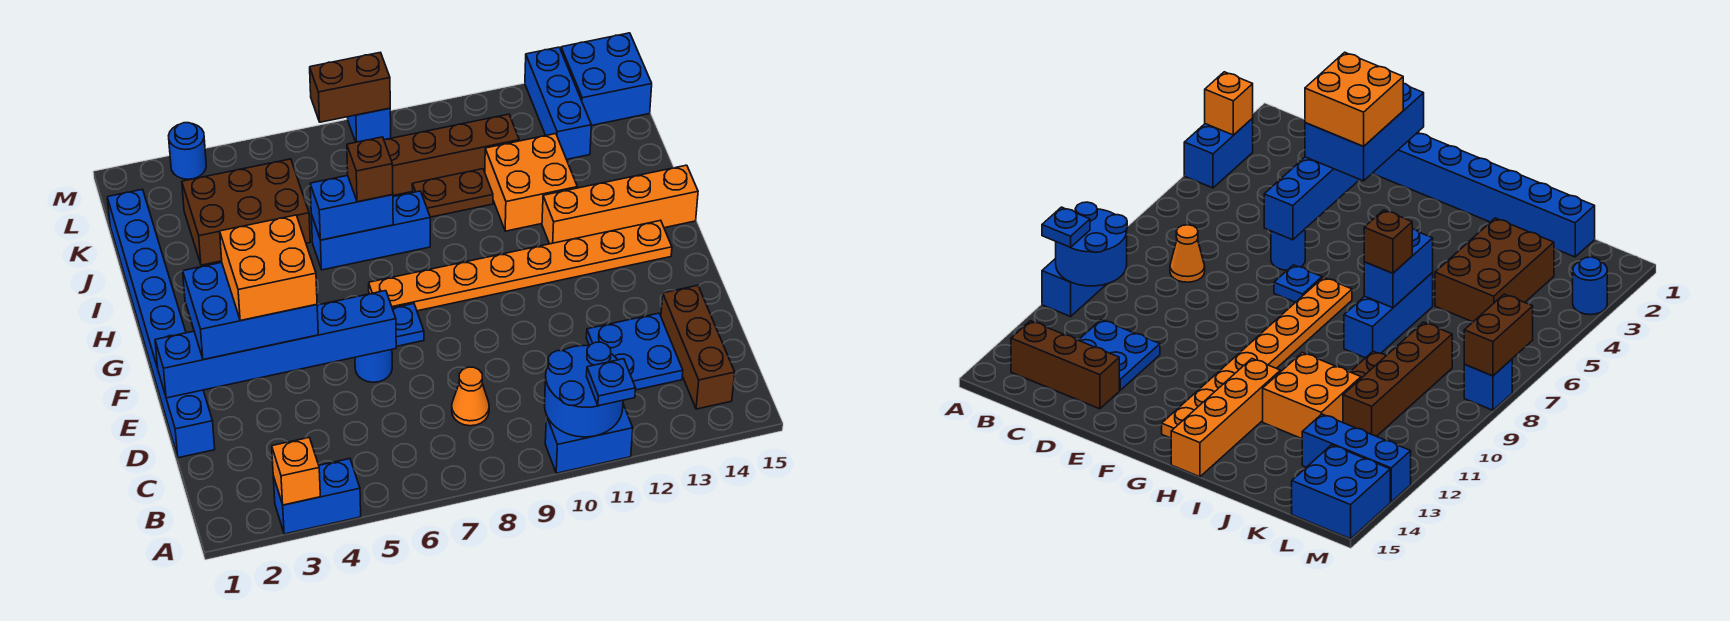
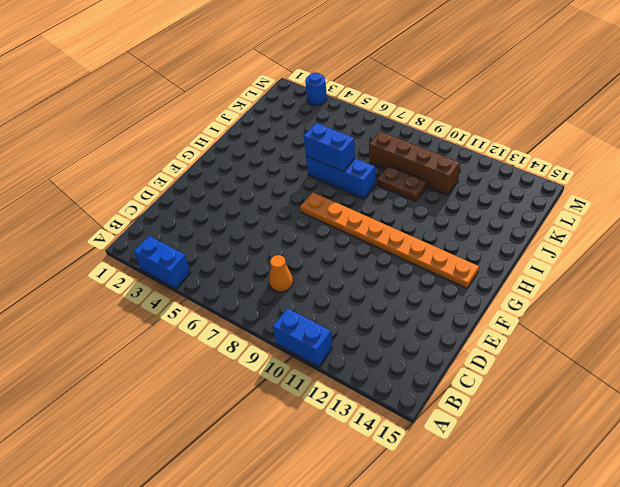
none -> brown brick B14:D14 level 1
none -> blue plate C12:D13 level 1
none -> blue brick D1:K1 level 1

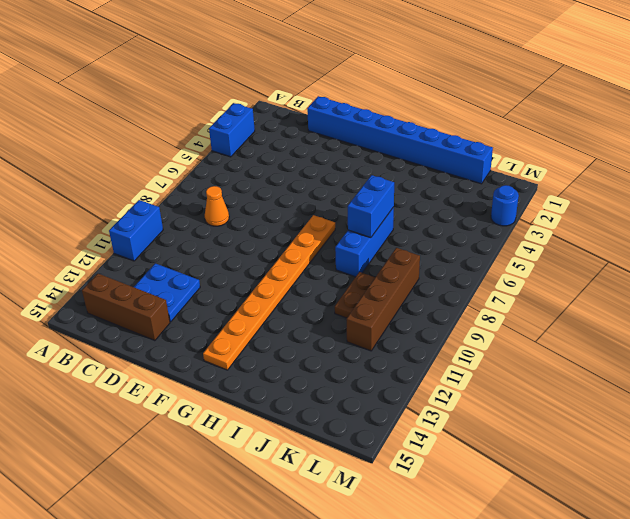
none -> blue round brick E6 level 1
none -> blue plate F7 level 1
none -> orange brick H12:H15 level 1

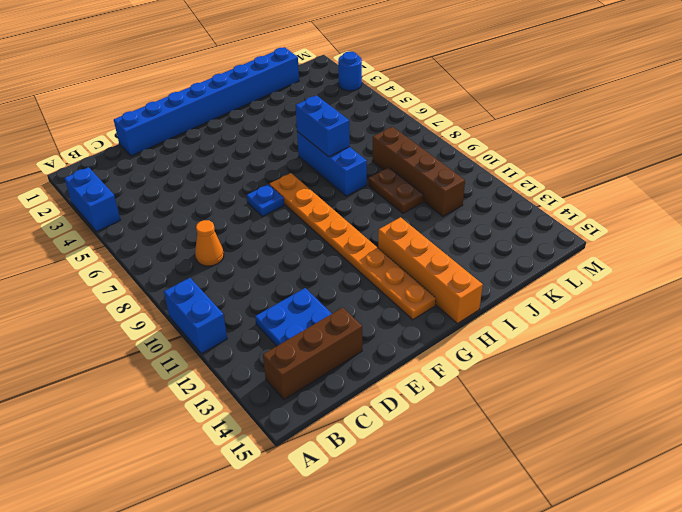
none -> blue round brick E6 level 1
none -> orange brick I11:J12 level 1
none -> brown brick J3:K5 level 1

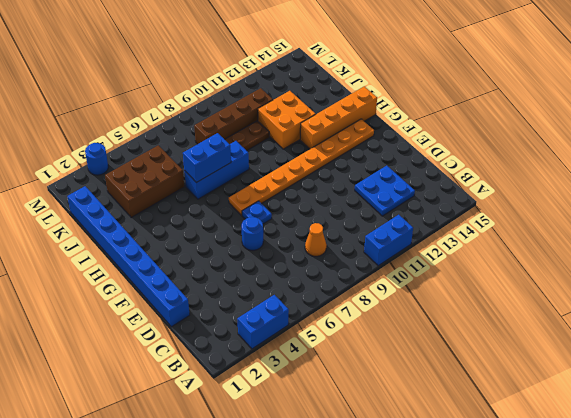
none -> brown brick B14:D14 level 1
none -> blue brick K13:M13 level 1
none -> blue brick L14:M15 level 1

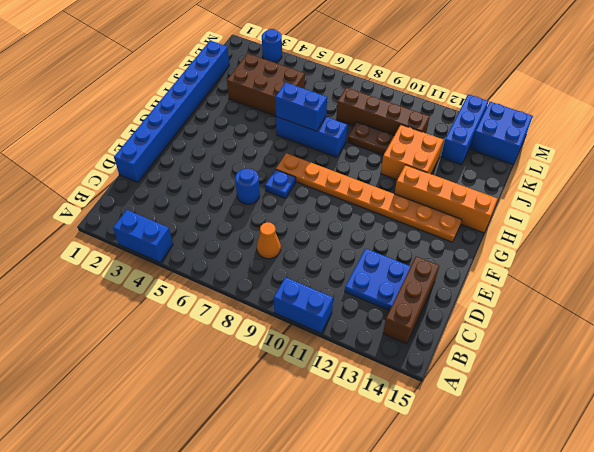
none -> blue brick M8 level 1
none -> orange brick A3 level 2
none -> blue round brick A10:B11 level 2

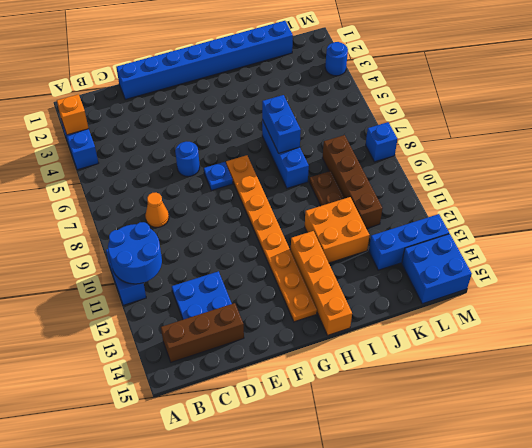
none -> brown brick J3:K5 level 1
none -> blue brick E1:E6 level 2
none -> brown brick M7:M8 level 2

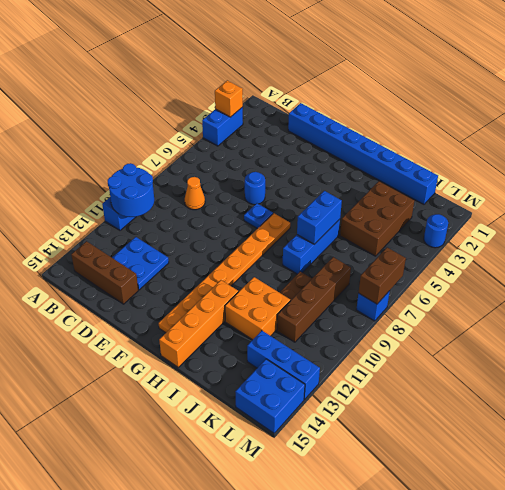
none -> blue brick E1:E6 level 2
none -> blue plate A11 level 3
none -> blue brick E2:F4 level 3

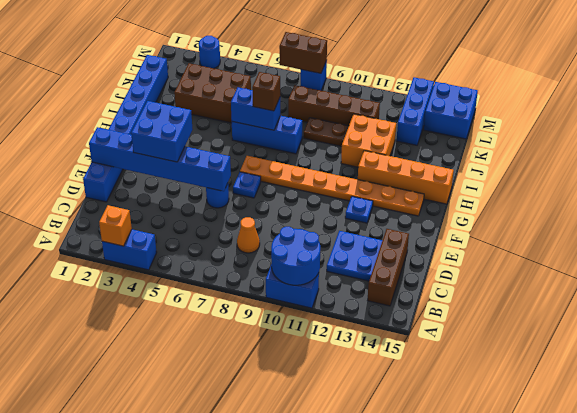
blue brick E3:F4 level 3 -> blue brick E2:F4 level 3
blue plate F12 level 1 -> blue plate A11 level 3
none -> orange brick E3:F4 level 4

